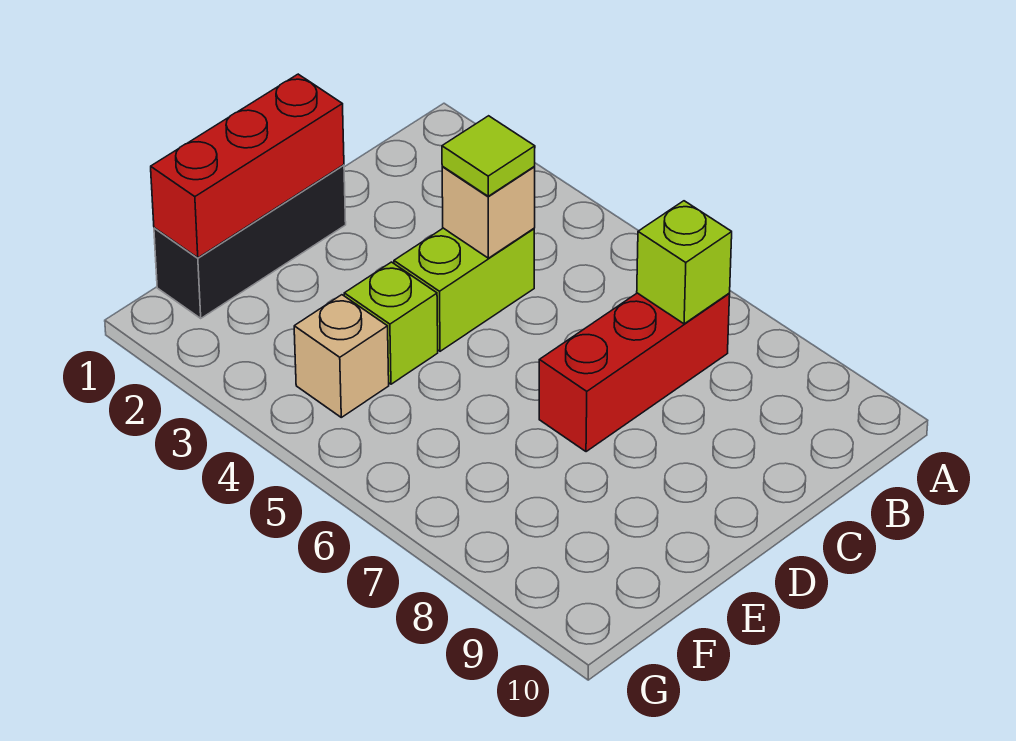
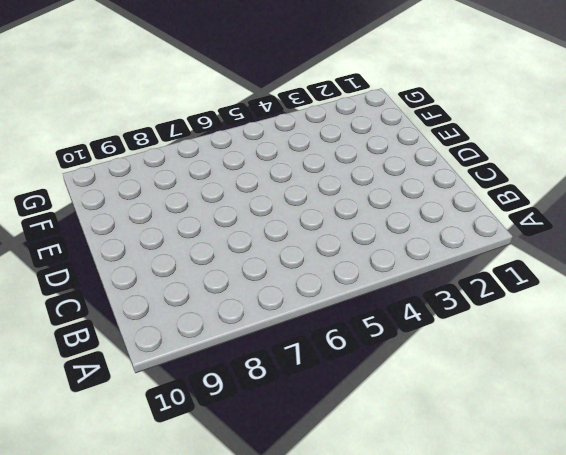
none -> red brick B7:D7 level 1
none -> lime brick C4:D4 level 1

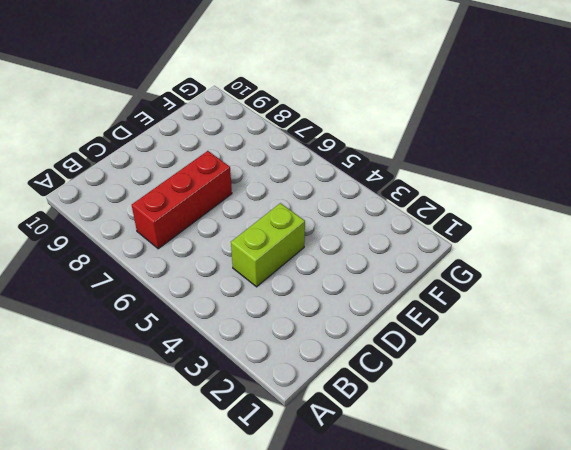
none -> black brick D1:F1 level 1
none -> lime brick E4 level 1

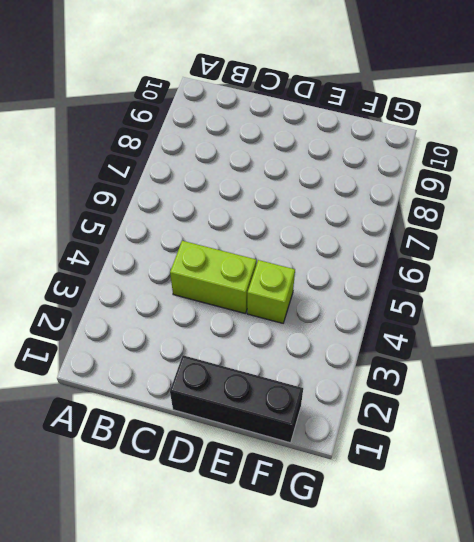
none -> red brick B7:D7 level 1
none -> tan brick F4 level 1

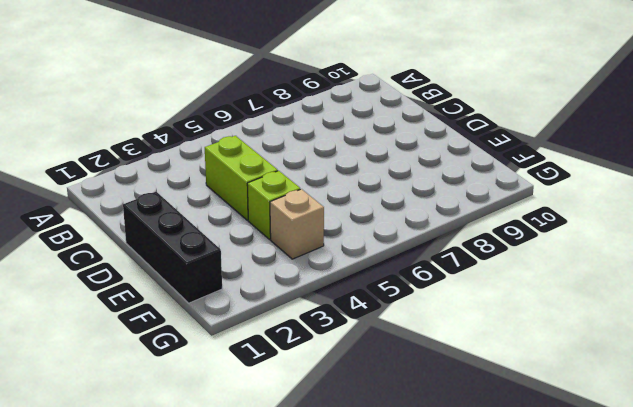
none -> red brick B7:D7 level 1
none -> lime brick B7 level 2

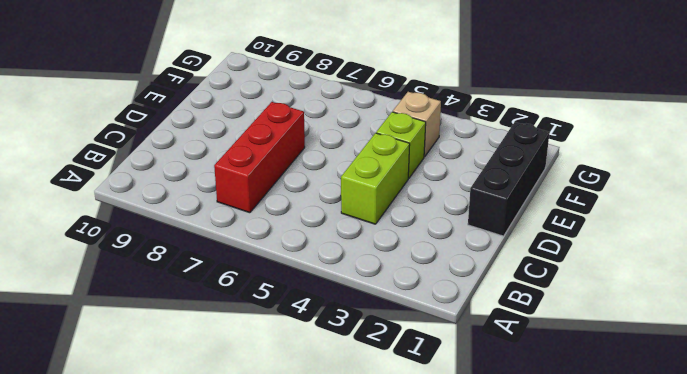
none -> lime brick B7 level 2
none -> tan brick C4 level 2

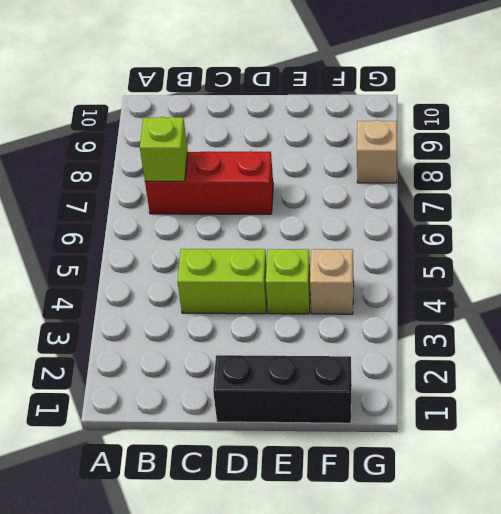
tan brick G8 level 1 -> tan brick C4 level 2
none -> red brick D1:F1 level 2
none -> lime tile C4 level 3

